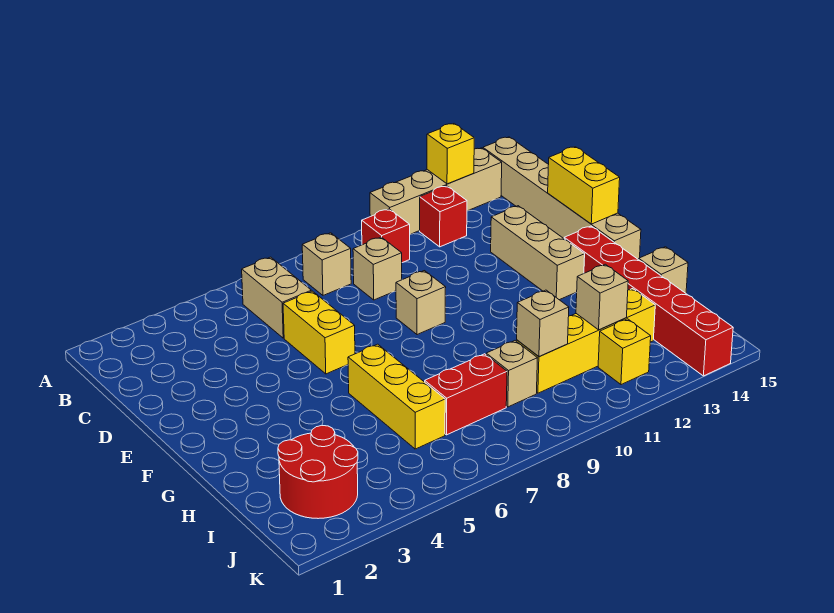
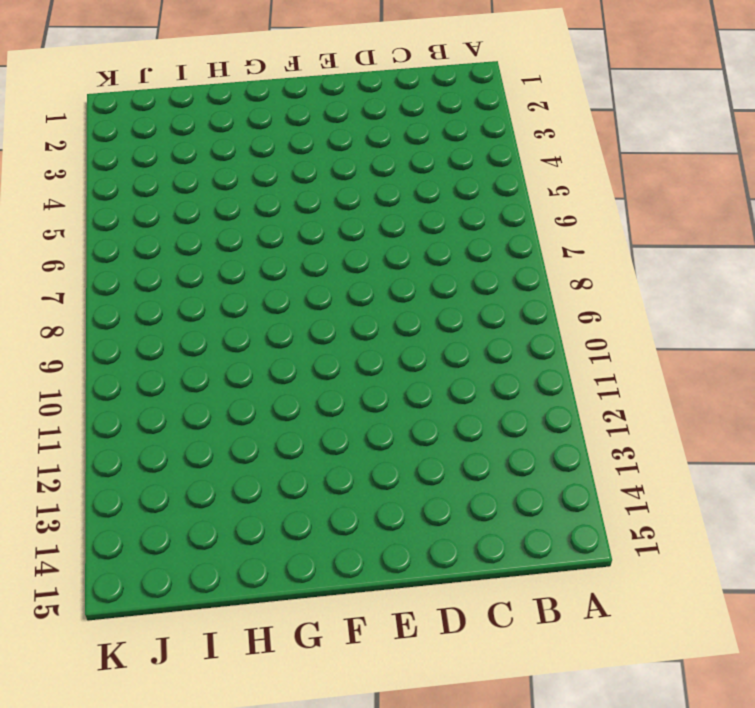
none -> tan brick A11:A14 level 1
none -> tan brick A15:F15 level 1
none -> tan brick B6:C6 level 1

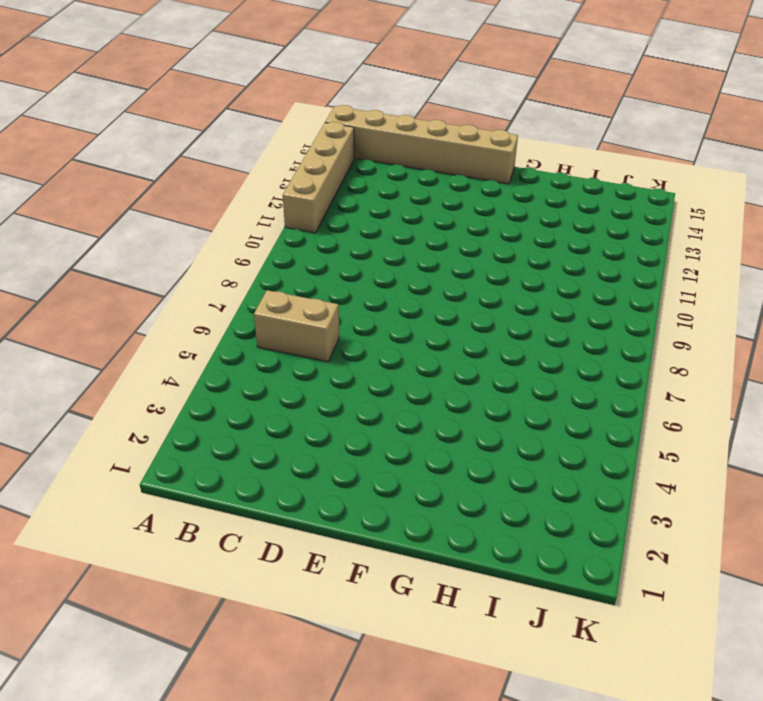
none -> tan brick B8 level 1
none -> red brick B10 level 1
none -> red brick B12 level 1

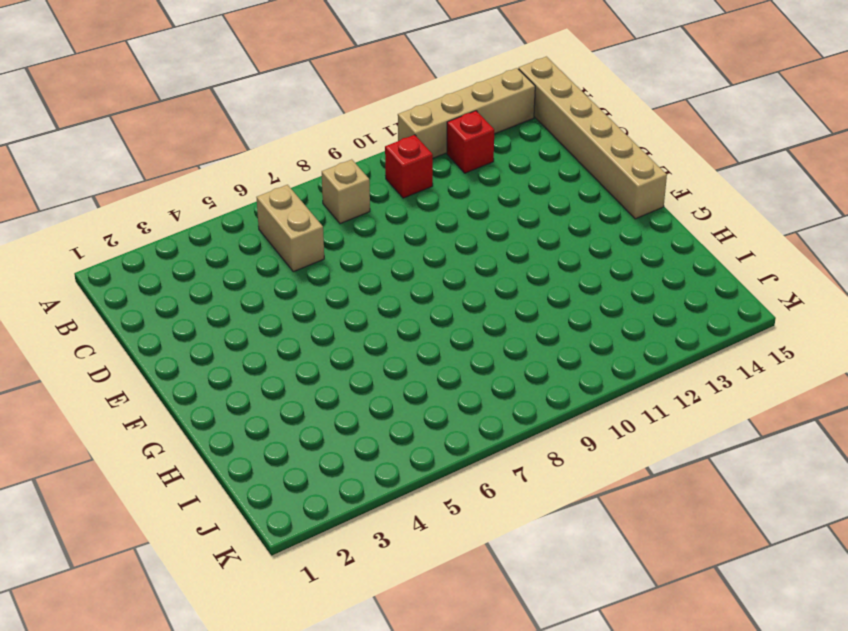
none -> tan brick C9 level 1
none -> yellow brick D6:E6 level 1
none -> tan brick D13:F13 level 1

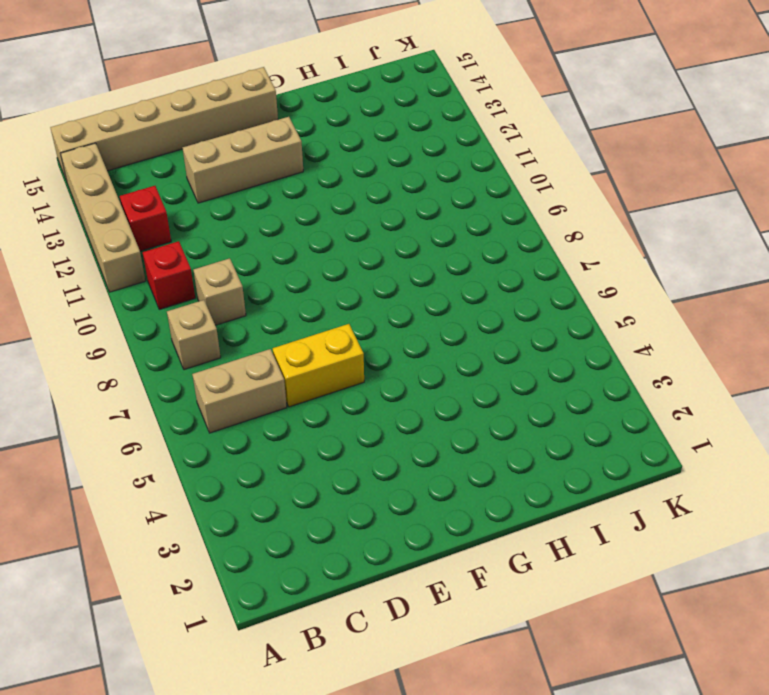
none -> tan brick E9 level 1
none -> red brick F14:K14 level 1
none -> yellow brick G6:I6 level 1

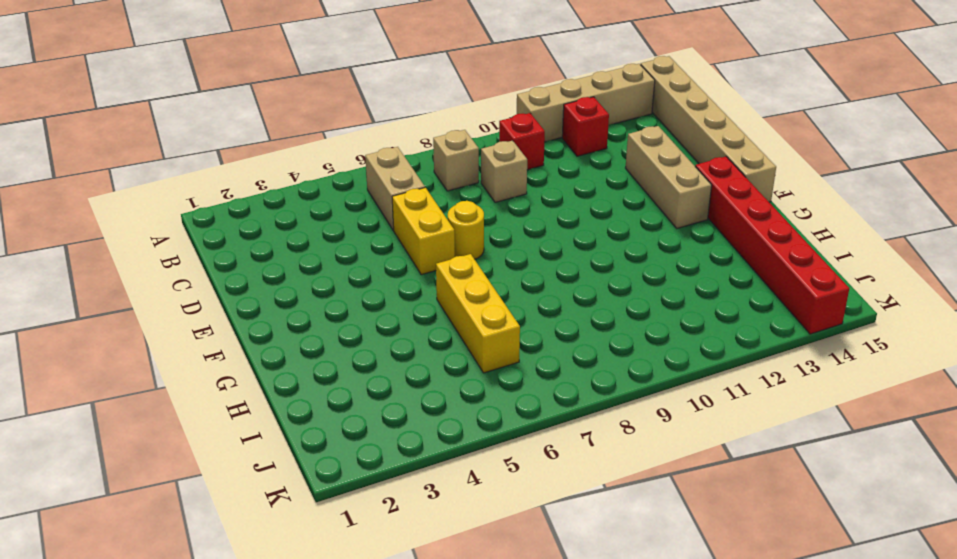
yellow round brick E7 level 1 -> none
none -> tan brick E9 level 1
none -> tan brick H15 level 1
none -> red round brick I2:J3 level 1

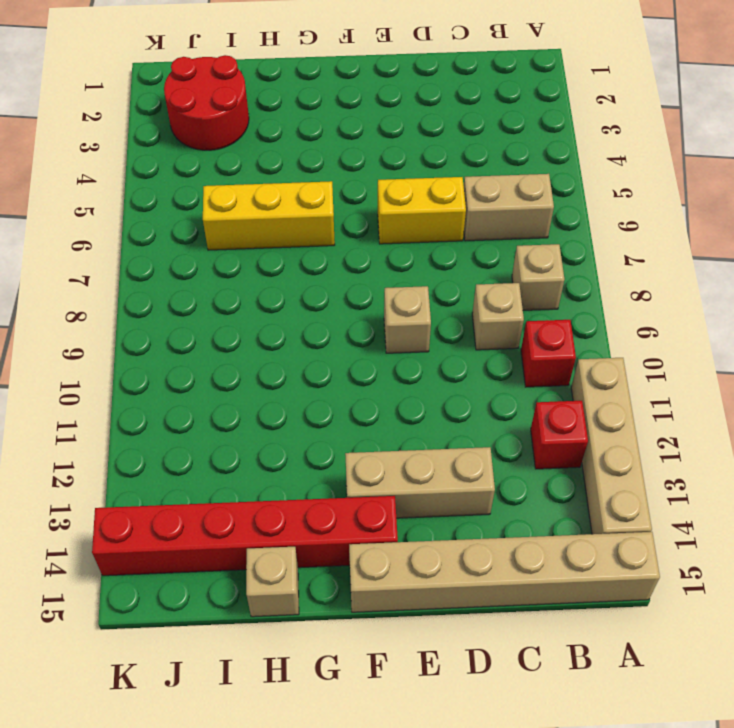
none -> red brick I7:I8 level 1
none -> tan brick I9 level 1
none -> yellow brick I10:I13 level 1

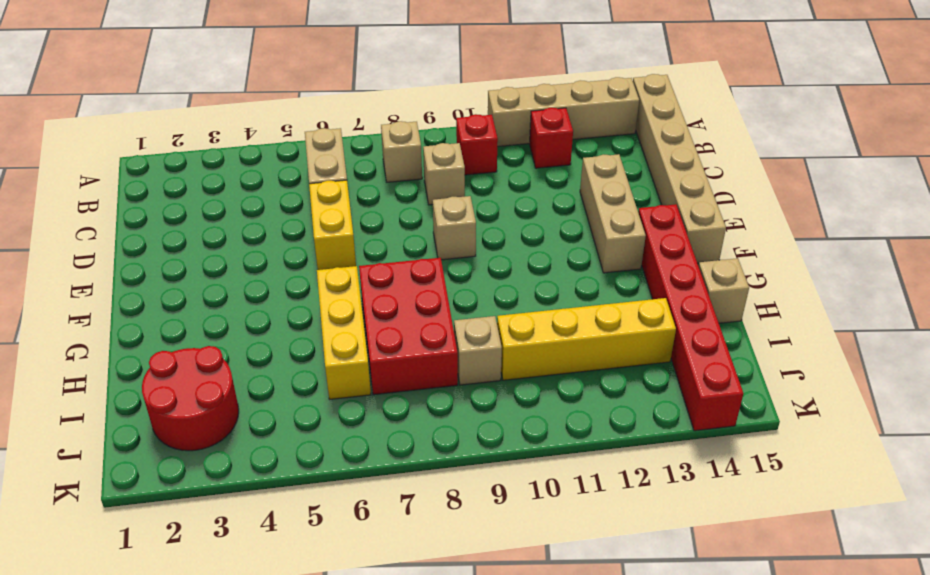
red brick G7:I8 level 1 -> red brick I7:I8 level 1
none -> yellow brick J12 level 1
none -> yellow brick A13 level 2
none -> yellow brick D15:E15 level 2

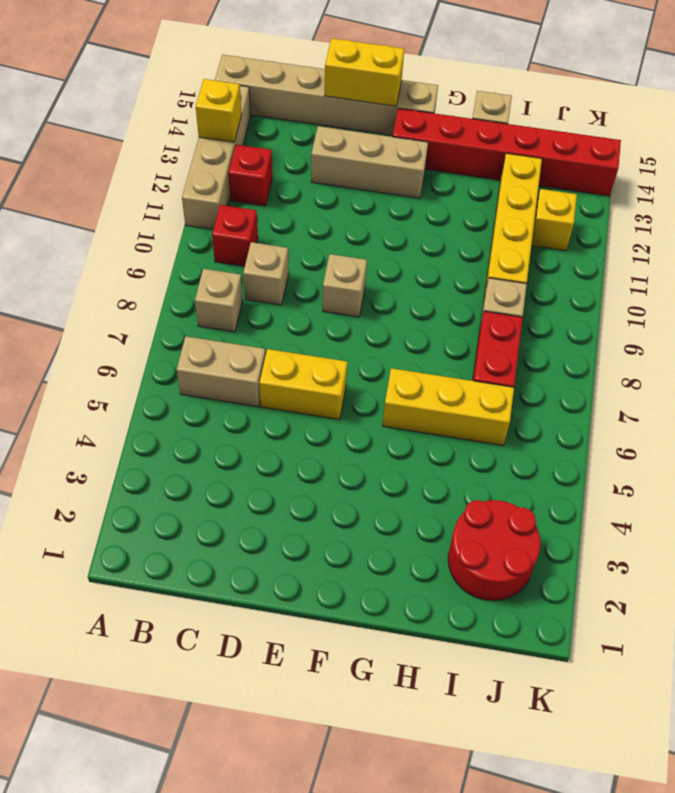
none -> tan brick I10 level 2
none -> tan brick I12 level 2

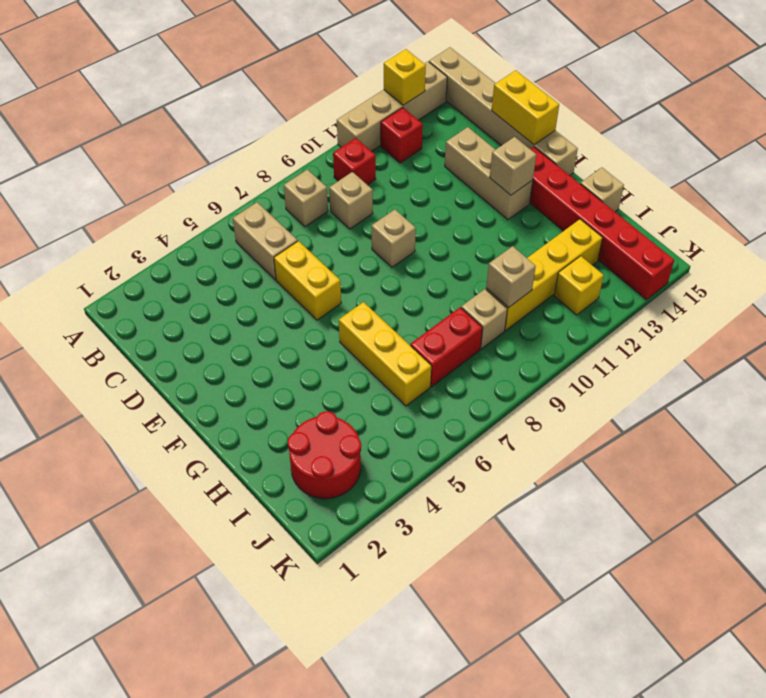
tan brick F13 level 2 -> tan brick I12 level 2

